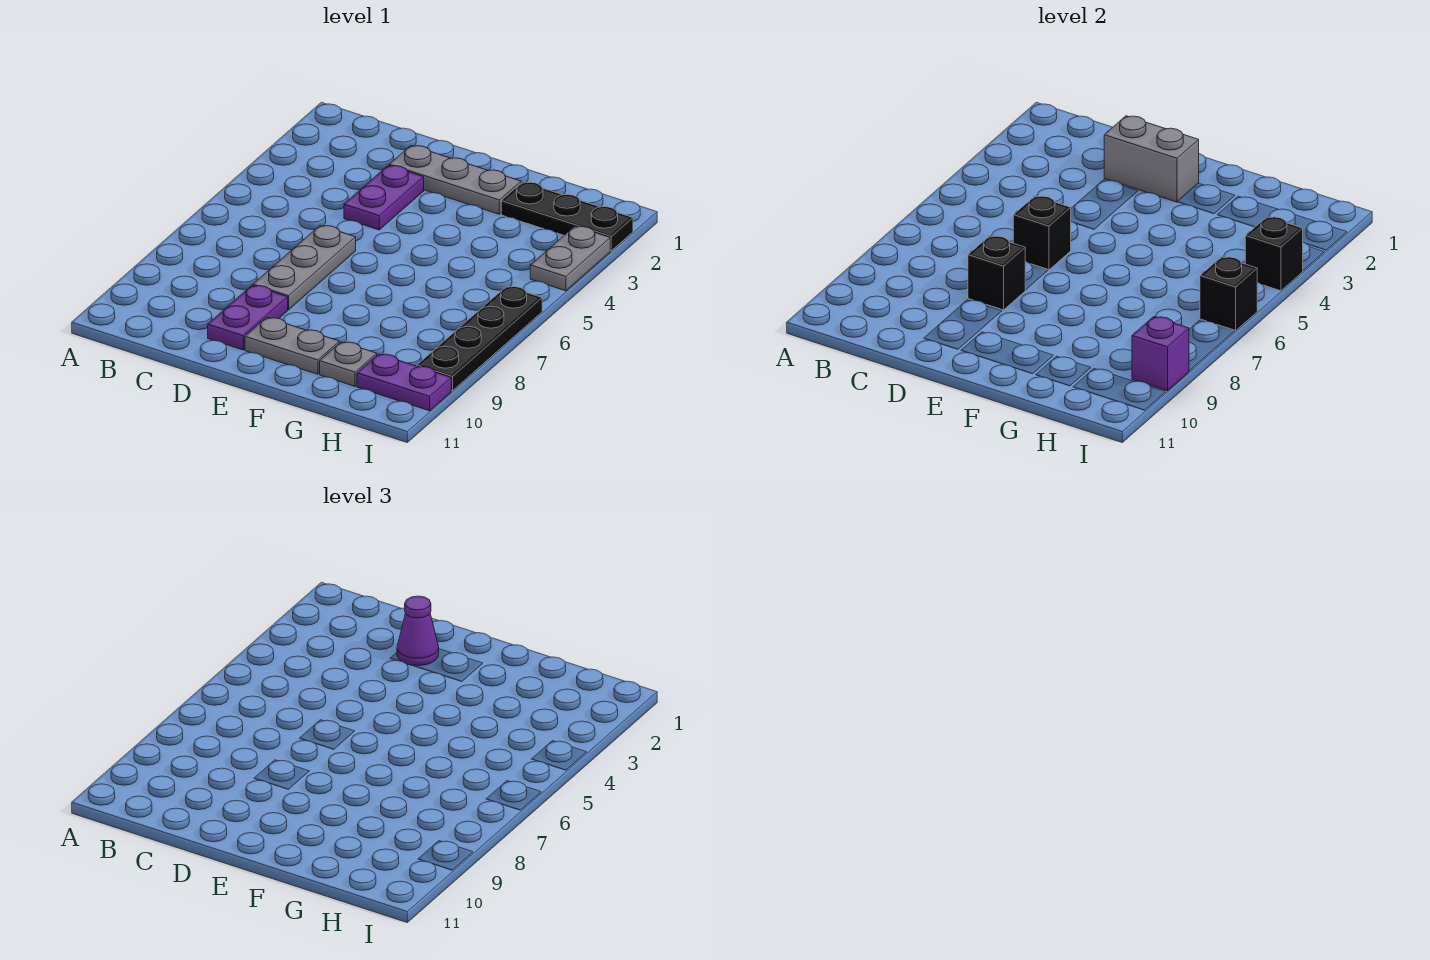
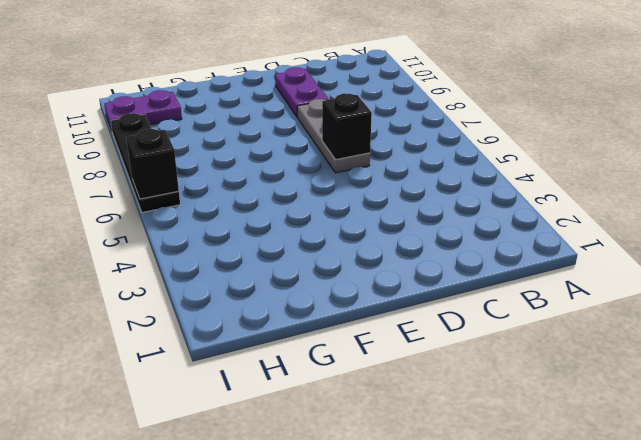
none -> grey plate D2:F2 level 1
none -> purple plate D3:D4 level 1
none -> grey plate E10:F10 level 1

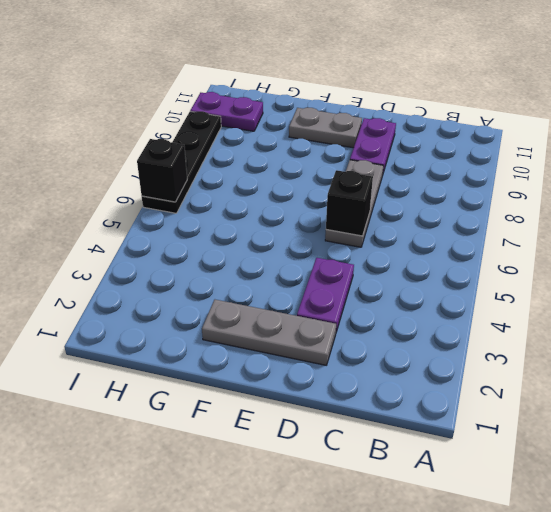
none -> black plate G2:I2 level 1
none -> grey plate G10 level 1
none -> grey plate I3:I4 level 1

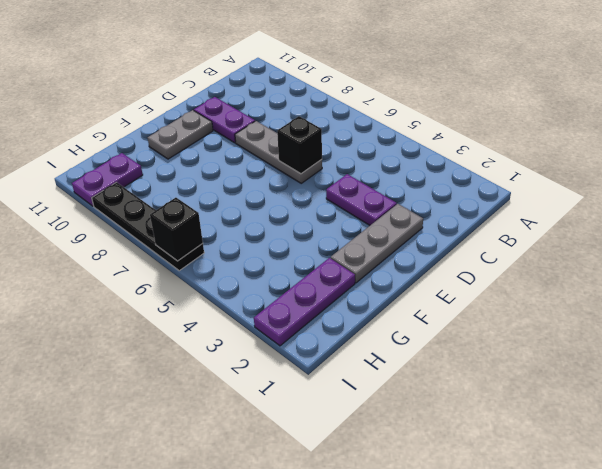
purple plate G2:I2 level 1 -> black plate G2:I2 level 1
none -> grey plate G10 level 1
none -> grey plate I3:I4 level 1
none -> grey brick D2:E2 level 2

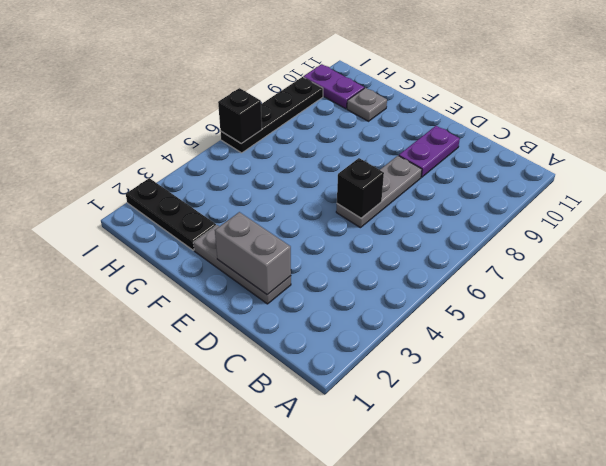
none -> purple plate D3:D4 level 1
none -> grey plate E10:F10 level 1
none -> grey plate I3:I4 level 1

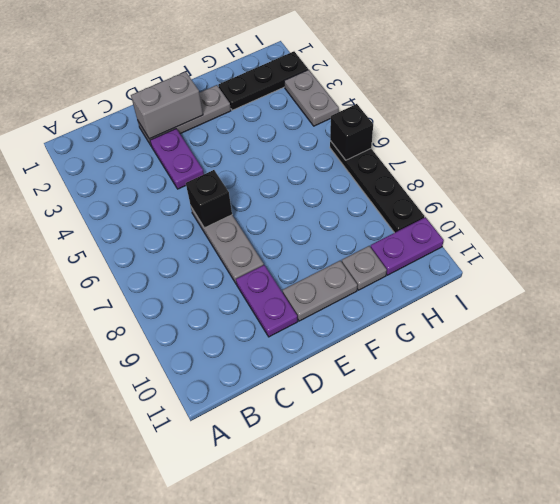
none -> black brick D8 level 2
none -> black brick I4 level 2
none -> purple brick I9 level 2

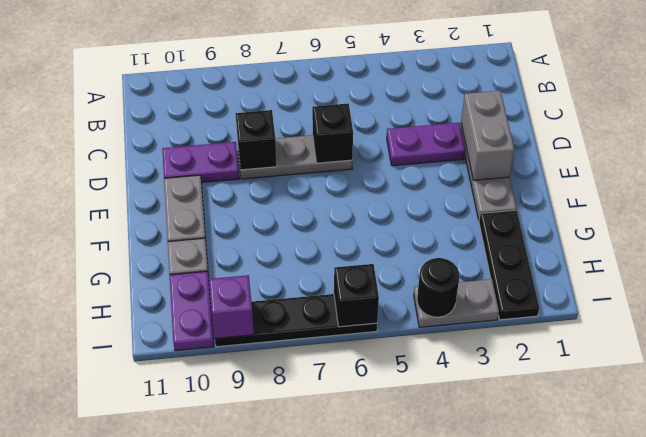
black round brick I4 level 2 -> black brick I4 level 2
none -> purple cone D2 level 3

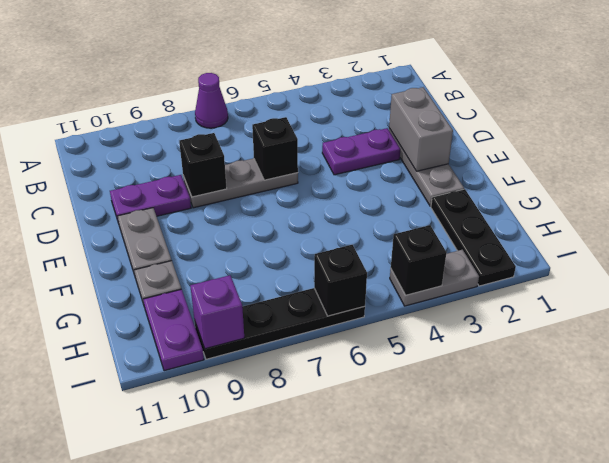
purple cone A7 level 1 -> purple cone D2 level 3

